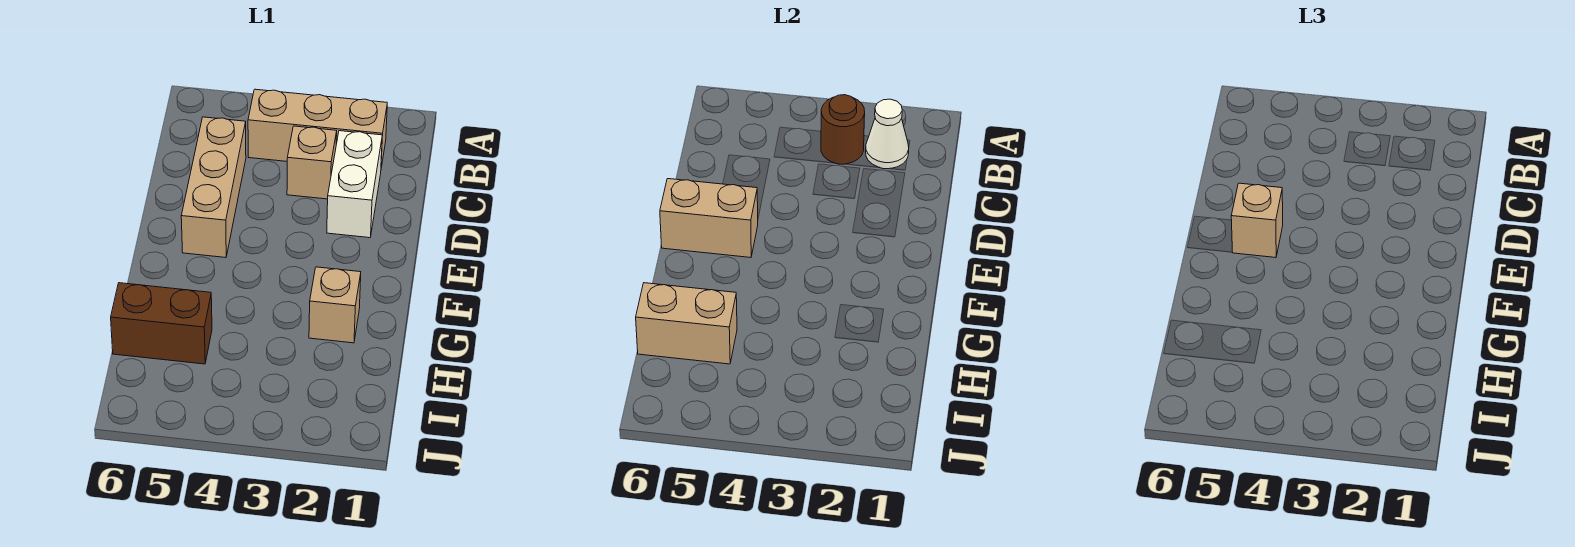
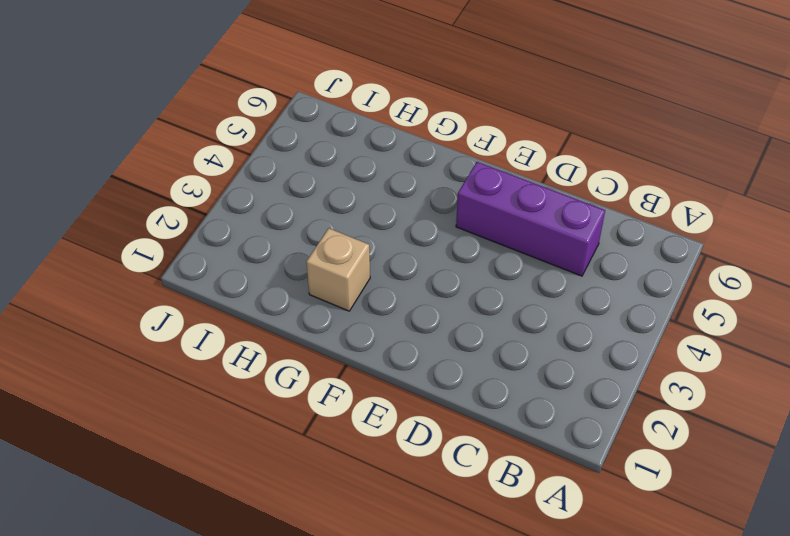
purple brick C5:E5 level 1 -> tan brick C5:E5 level 1
none -> tan brick B2:B4 level 1
none -> white brick C2:D2 level 1

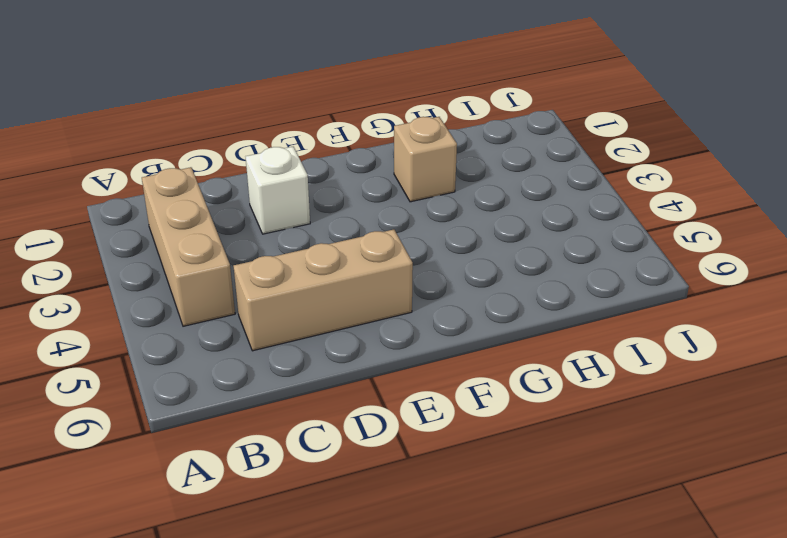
white brick D2 level 1 -> white brick C2:D2 level 1
none -> tan brick C3 level 1
none -> brown brick H5:H6 level 1

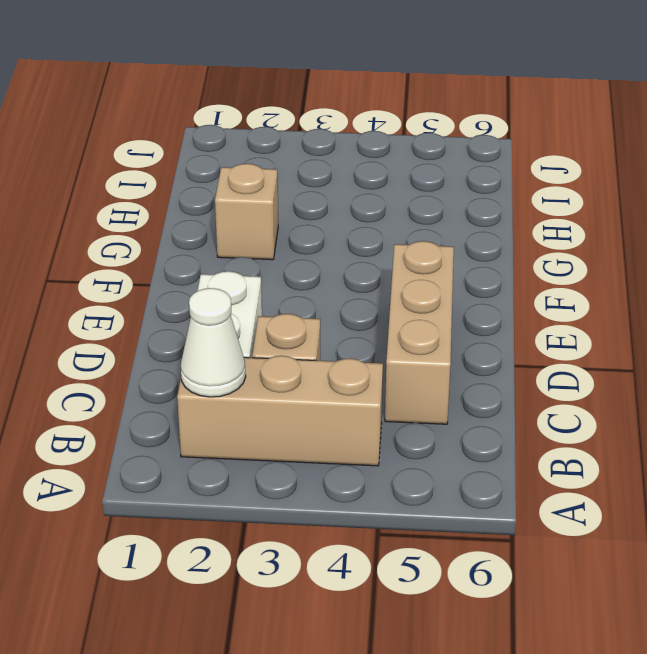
none -> brown brick H5:H6 level 1
none -> brown round brick B3 level 2

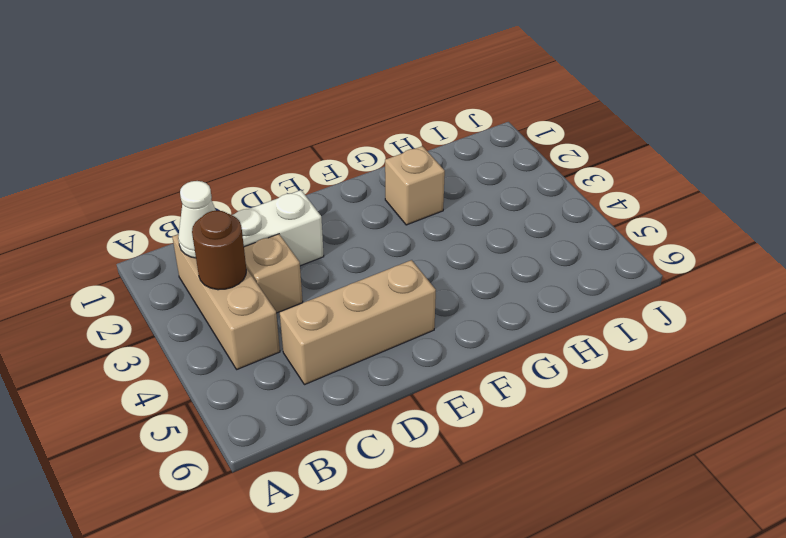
none -> brown brick H5:H6 level 1
none -> tan brick E5:E6 level 2

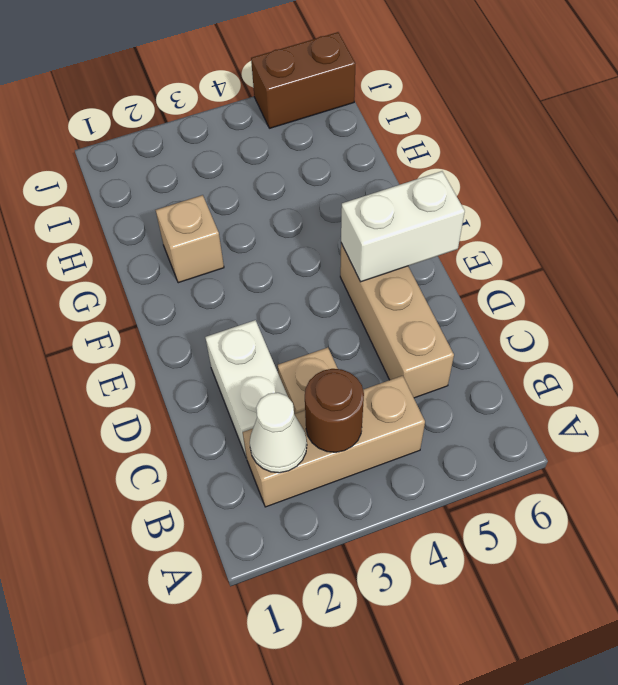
white brick E5:E6 level 2 -> tan brick E5:E6 level 2
brown brick J5:J6 level 1 -> brown brick H5:H6 level 1
none -> tan brick H5:H6 level 2
none -> tan brick E5 level 3

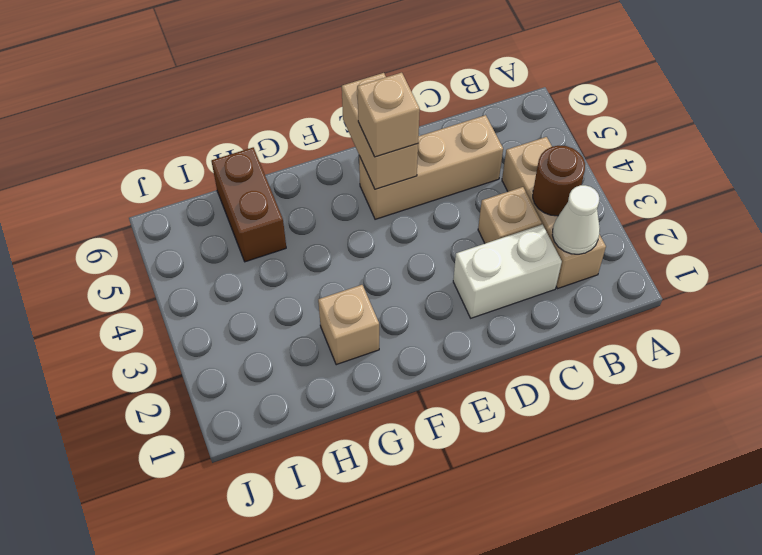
none -> tan brick H5:H6 level 2

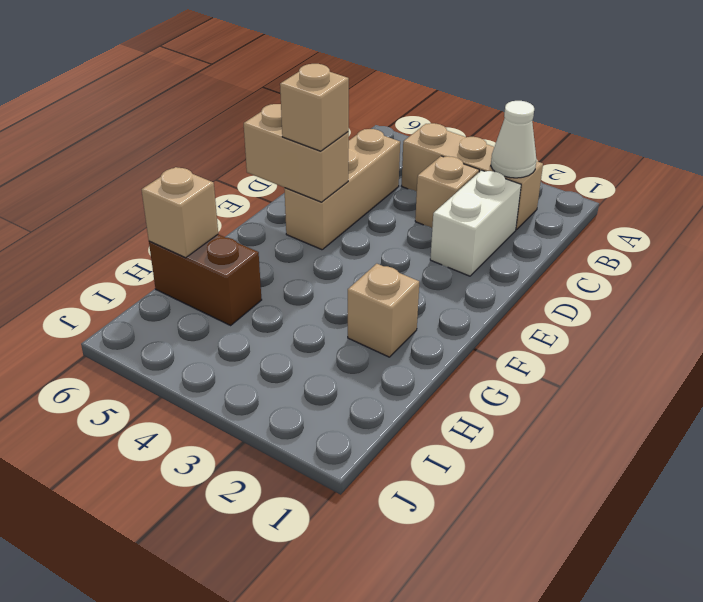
tan brick H6 level 2 -> tan brick H5:H6 level 2
none -> brown round brick B3 level 2

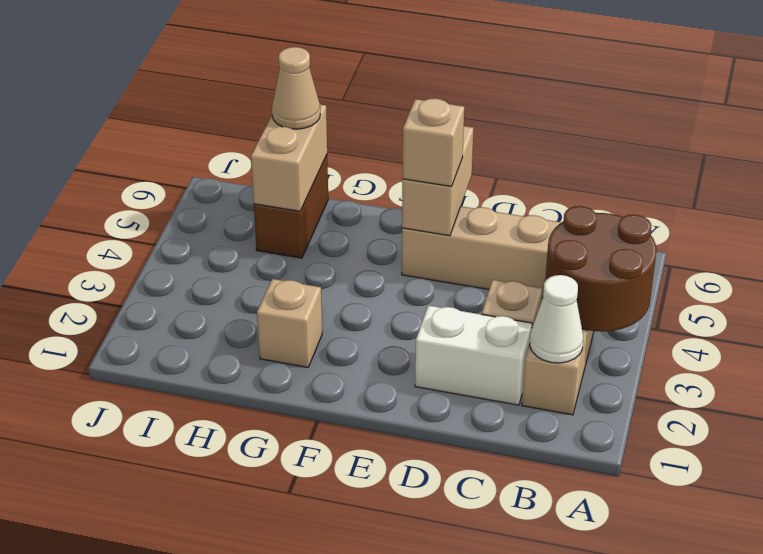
brown round brick A3:B4 level 2 -> brown round brick B3 level 2
tan cone H6 level 3 -> none

